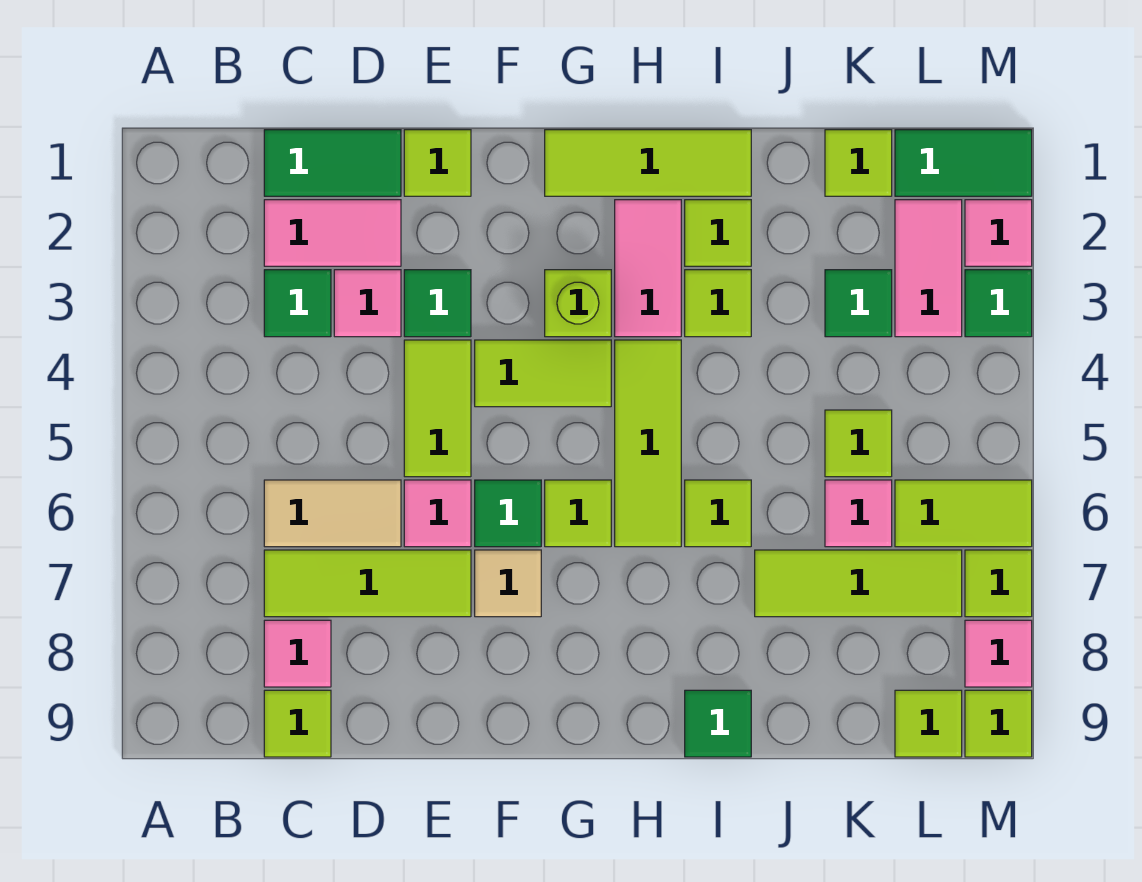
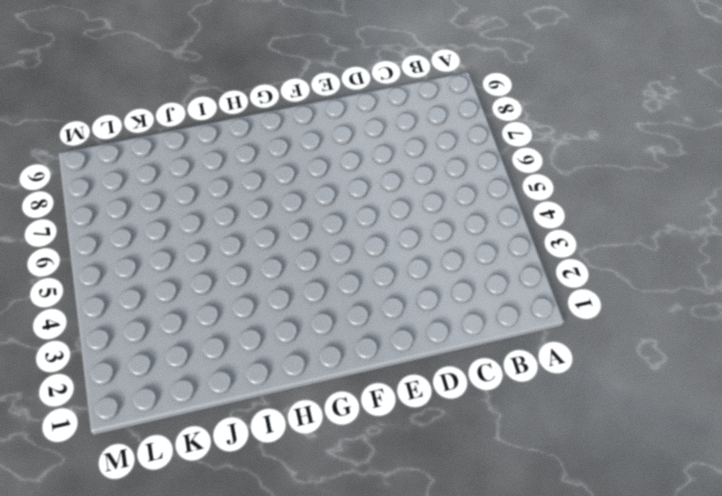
none -> green tile C1:D1 level 1
none -> pink tile C2:D2 level 1
none -> green tile C3 level 1
none -> tan tile C6:D6 level 1

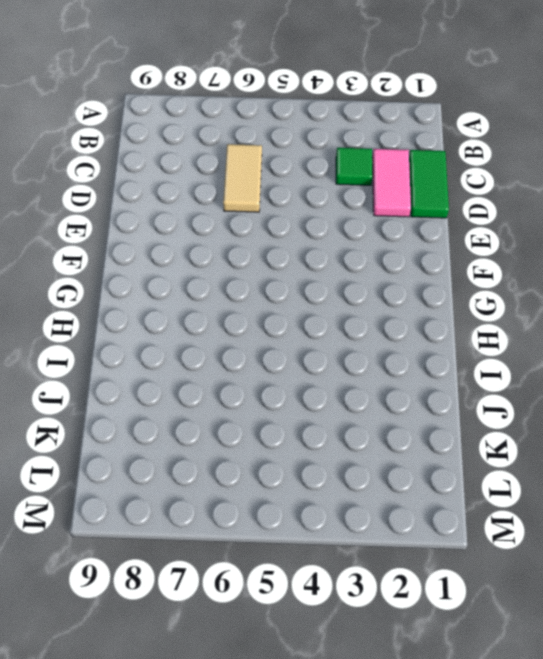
none -> lime tile C7:E7 level 1
none -> pink tile C8 level 1
none -> lime tile C9 level 1
none -> pink tile D3 level 1

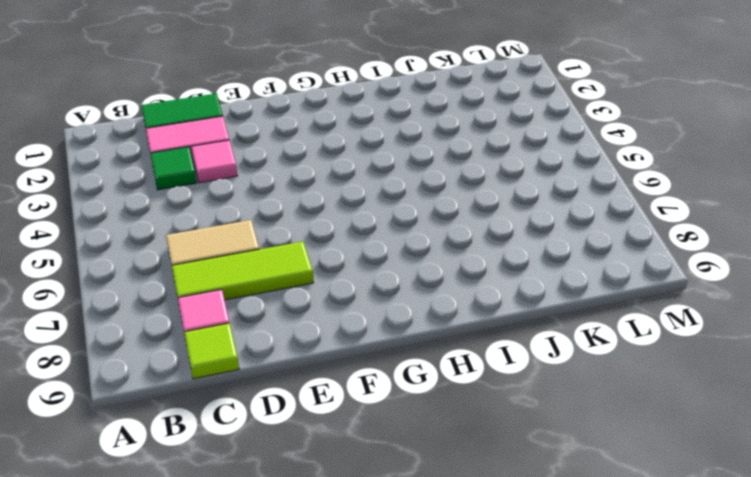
none -> lime tile E1 level 1
none -> green tile E3 level 1
none -> lime tile E4:E5 level 1
none -> pink tile E6 level 1

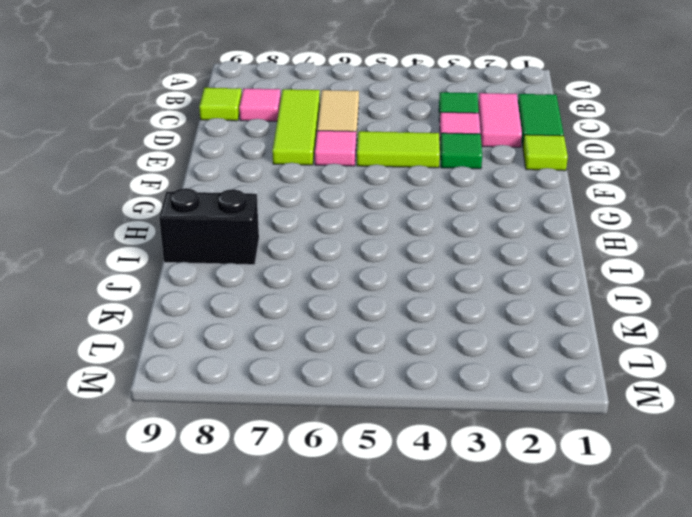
black brick I8:I9 level 1 -> green tile I9 level 1
none -> lime tile F4:G4 level 1
none -> green tile F6 level 1
none -> tan tile F7 level 1
none -> lime tile G1:I1 level 1

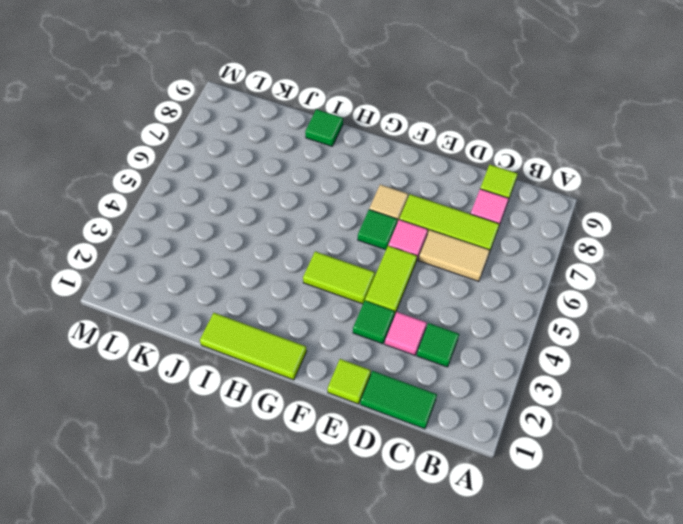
none -> pink tile C2:D2 level 1
none -> lime brick G3 level 1
none -> lime tile G6 level 1
none -> pink tile H2:H3 level 1

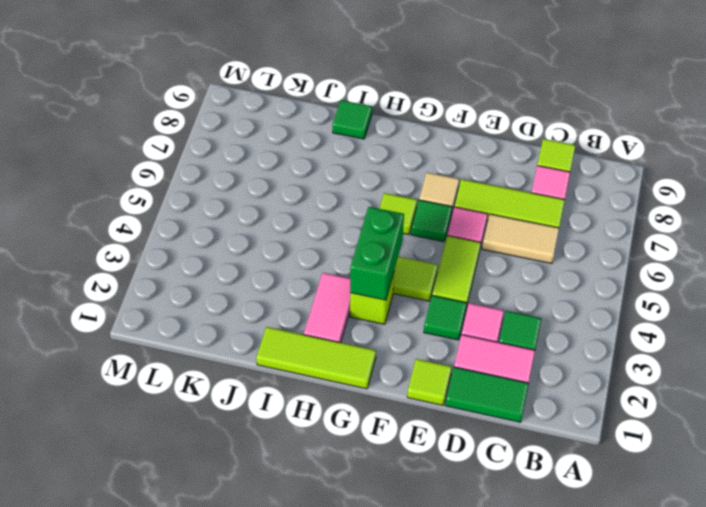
green brick G3:G4 level 2 -> none
none -> lime tile H4:H6 level 1
none -> lime tile I2 level 1
none -> lime tile I3 level 1
none -> lime tile I6 level 1

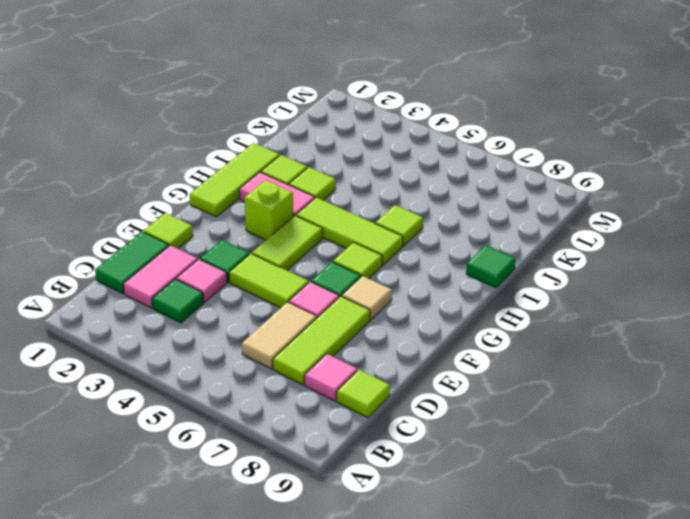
none -> lime tile J7:L7 level 1
none -> lime tile K1 level 1
none -> green tile K3 level 1
none -> lime tile K5 level 1

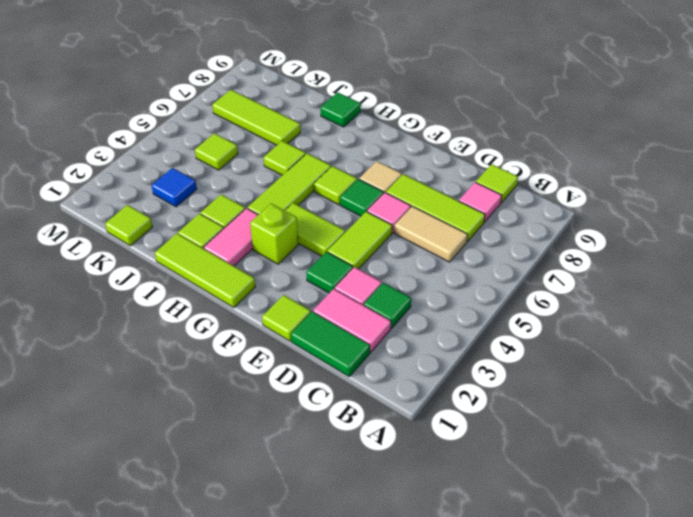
blue tile K3 level 1 -> green tile K3 level 1
none -> pink tile K6 level 1
none -> green tile L1:M1 level 1
none -> pink tile L2:L3 level 1
none -> lime tile L6:M6 level 1

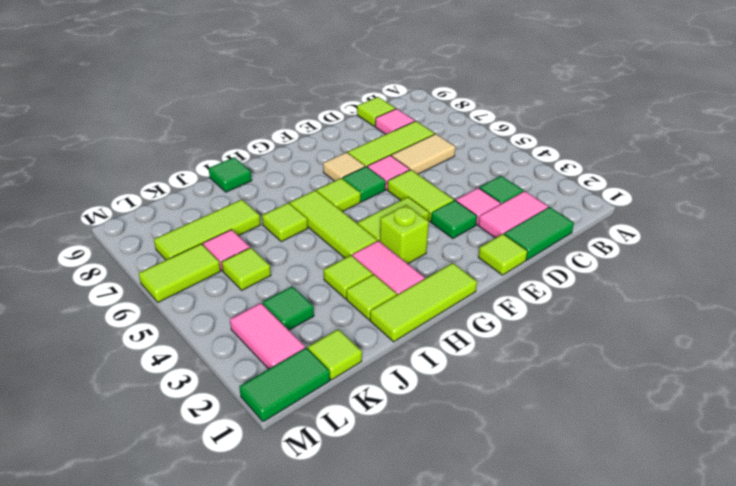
none -> lime tile L9 level 1
none -> pink tile M2 level 1
none -> green tile M3 level 1
none -> lime tile M7 level 1

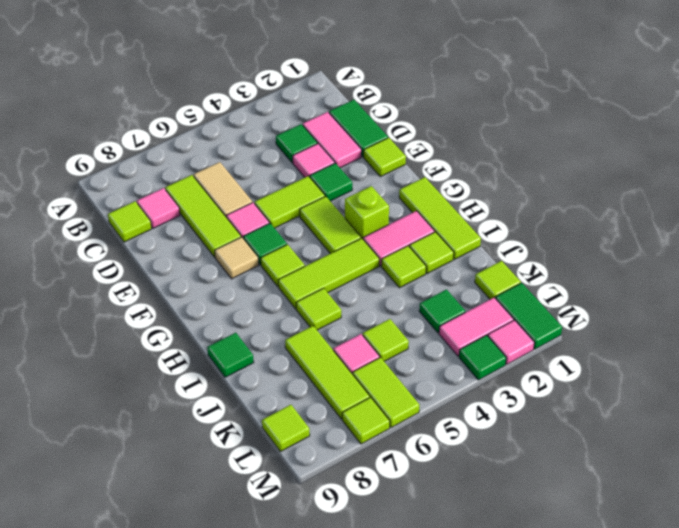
none -> pink tile M8 level 1
none -> lime tile M9 level 1

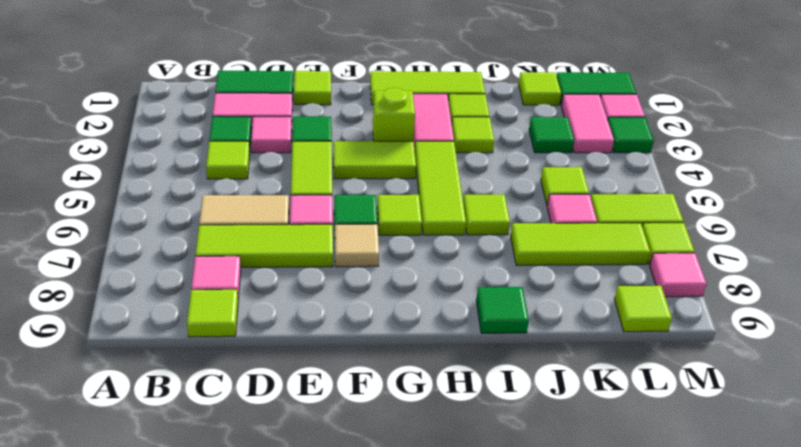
lime tile C4 level 1 -> lime tile M9 level 1

